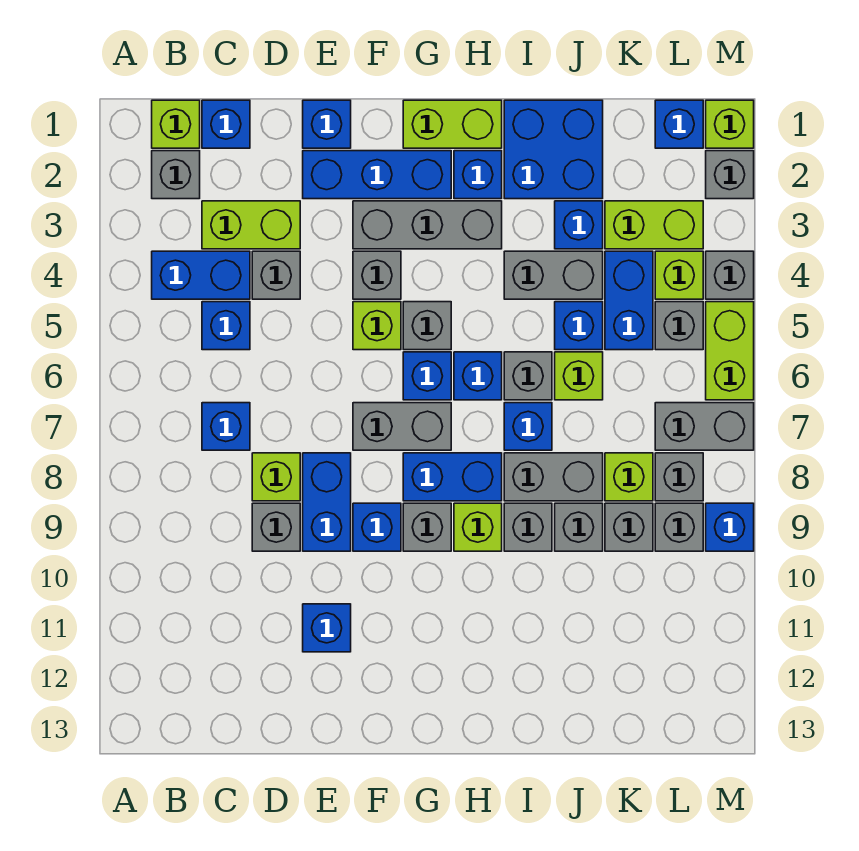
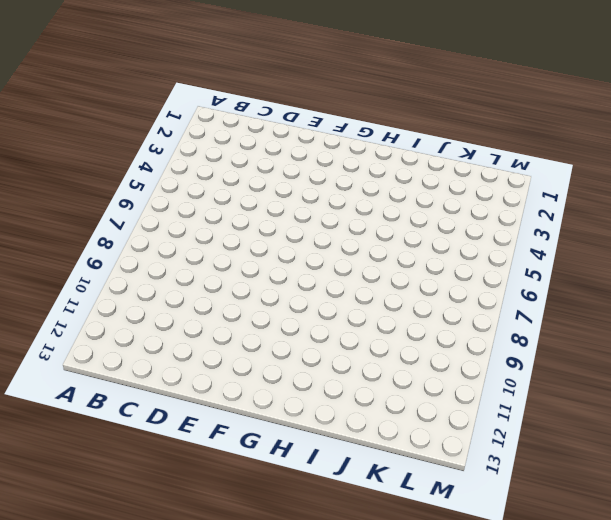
none -> lime brick B1 level 1
none -> grey brick B2 level 1
none -> blue brick B4:C4 level 1
none -> blue brick C1 level 1

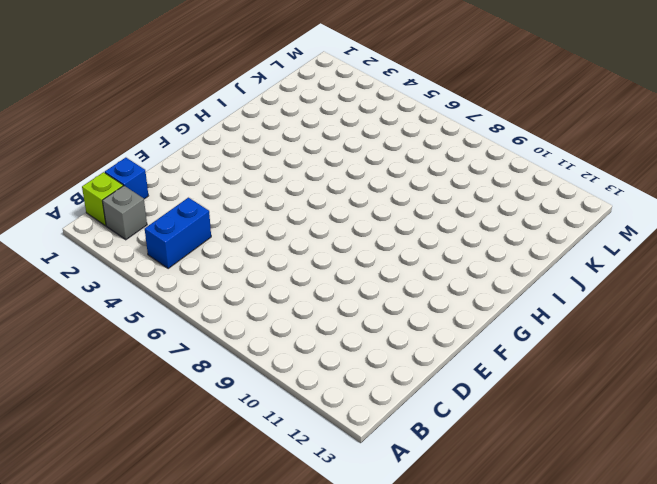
none -> lime brick C3:D3 level 1
none -> blue brick C5 level 1
none -> blue brick C7 level 1
none -> grey brick D4 level 1

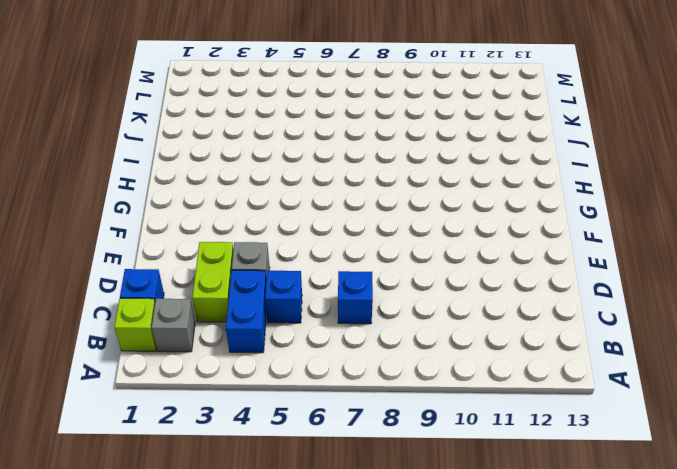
none -> lime brick D8 level 1
none -> grey brick D9 level 1
none -> blue brick E1 level 1
none -> blue brick E2:G2 level 1

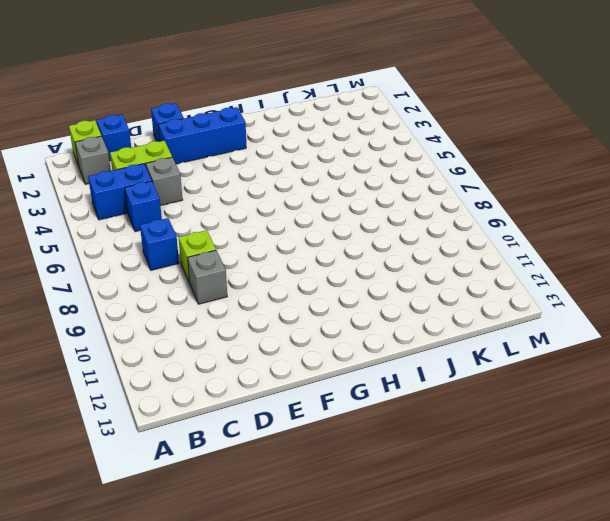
none -> blue brick E8:E9 level 1
none -> blue brick E11 level 1
none -> grey brick F3:H3 level 1
none -> grey brick F4 level 1

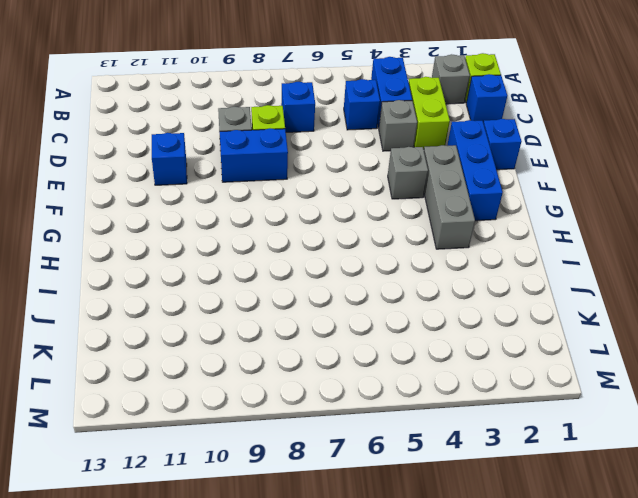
none -> lime brick F5 level 1
none -> grey brick F7:G7 level 1
none -> blue brick F9 level 1
none -> lime brick G1:H1 level 1

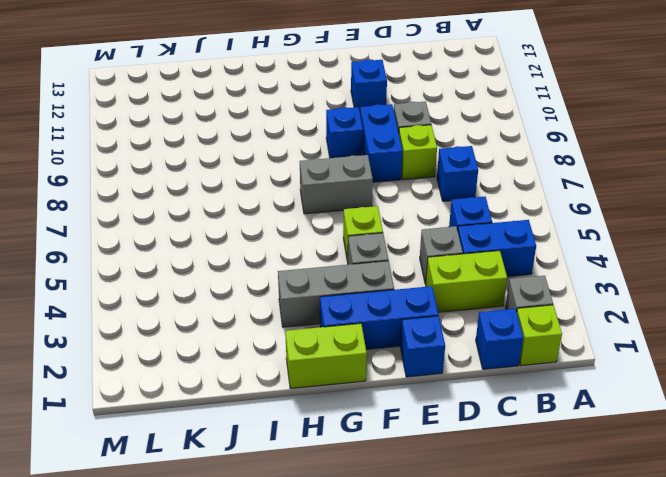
none -> grey brick G5 level 1
none -> blue brick G6 level 1
none -> blue brick G8:H8 level 1
none -> grey brick G9 level 1

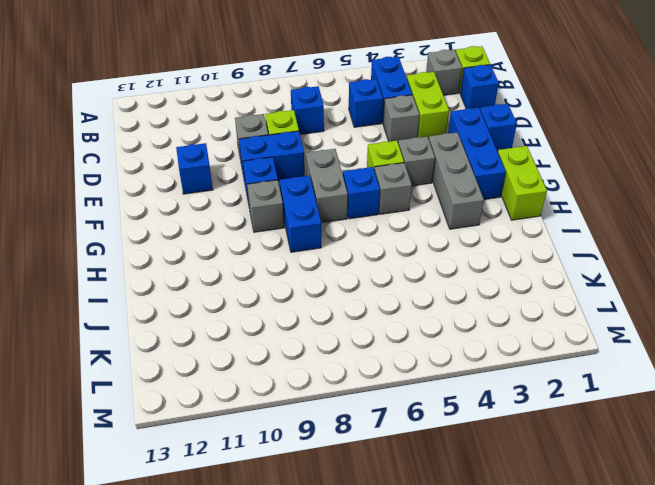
none -> blue brick H2 level 1
none -> blue brick H6 level 1
none -> lime brick H9 level 1
none -> blue brick I1:J2 level 1

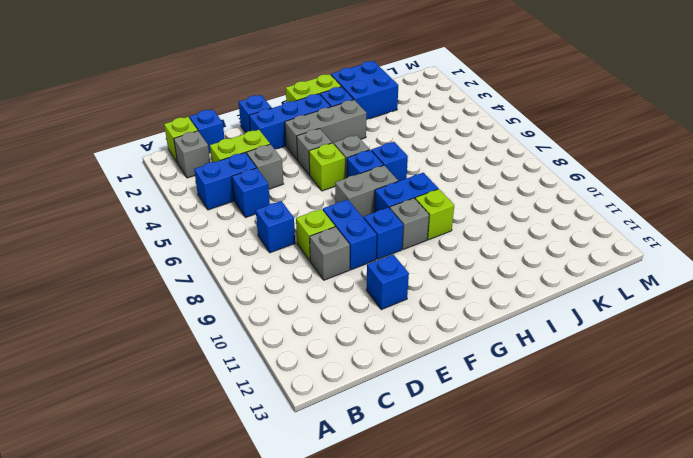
none -> grey brick I4:J4 level 1
none -> grey brick I6 level 1
none -> blue brick I7 level 1
none -> grey brick I8:J8 level 1

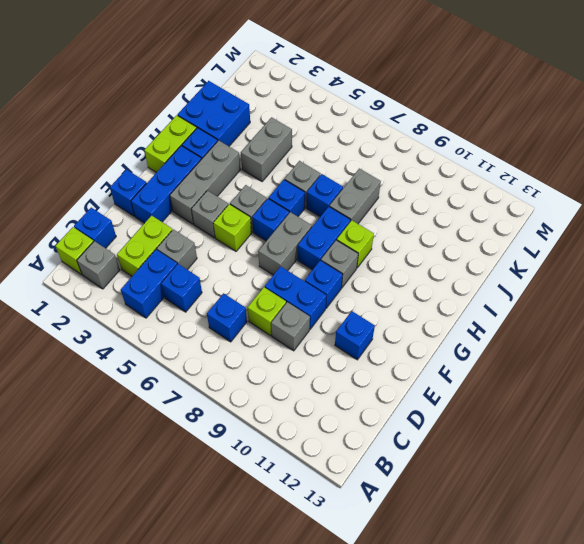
none -> grey brick I9 level 1
none -> blue brick J3 level 1
none -> blue brick J5 level 1
none -> lime brick J6 level 1

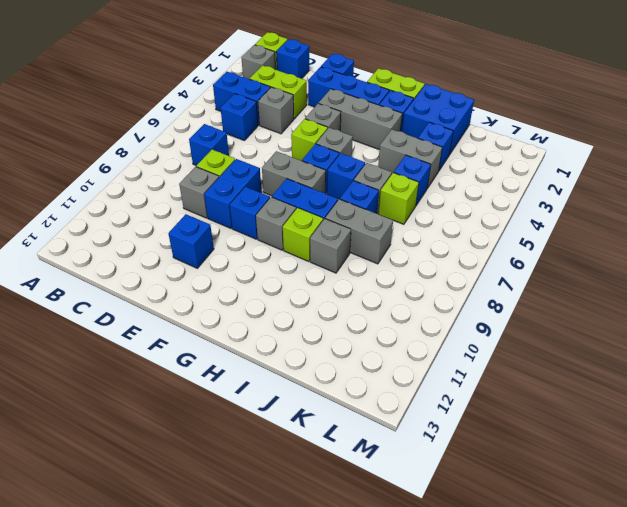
none -> grey brick J9 level 1
none -> lime brick K3:L3 level 1
none -> blue brick K4:K5 level 1
none -> lime brick K8 level 1

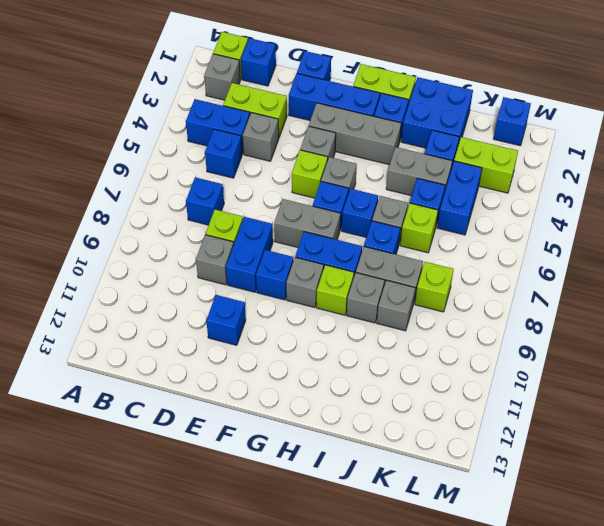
none -> grey brick K9 level 1
none -> lime brick L4 level 1
none -> grey brick L5 level 1
none -> grey brick L7:M7 level 1

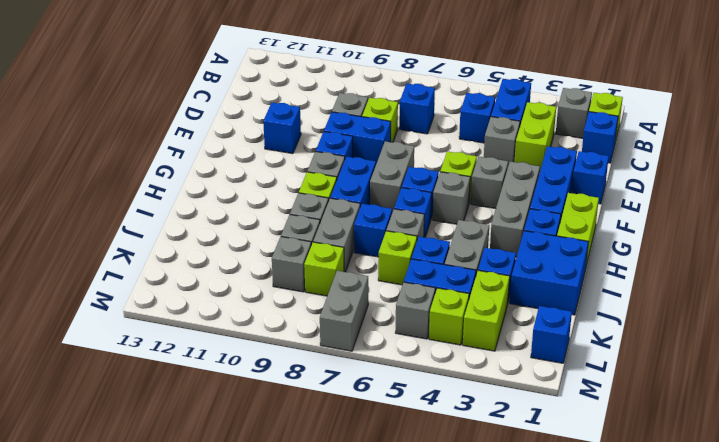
none -> grey brick L8 level 1
none -> grey brick L9 level 1
none -> lime brick M1 level 1
none -> grey brick M2 level 1

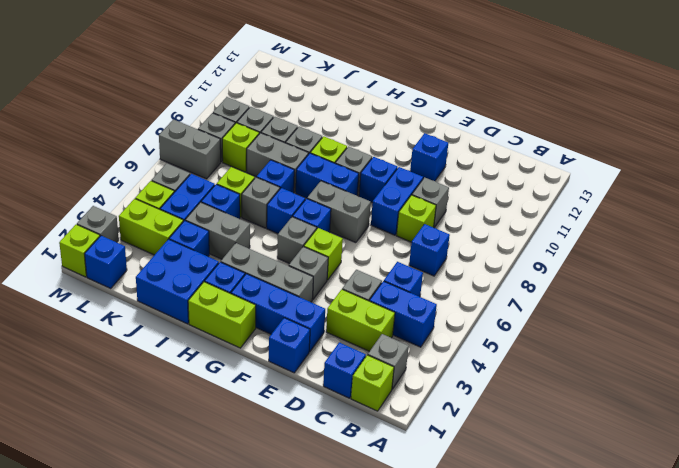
none -> grey brick M4 level 1
none -> lime brick M5:M6 level 1
none -> blue brick M9 level 1

